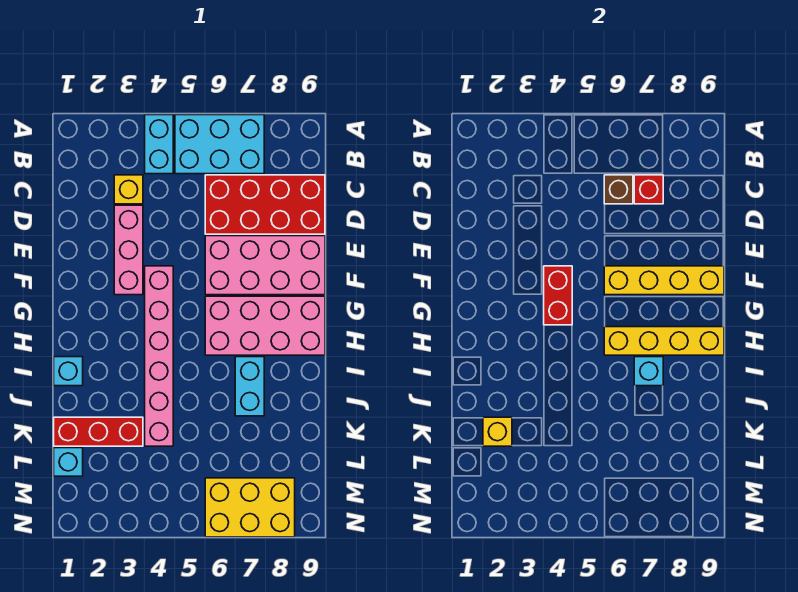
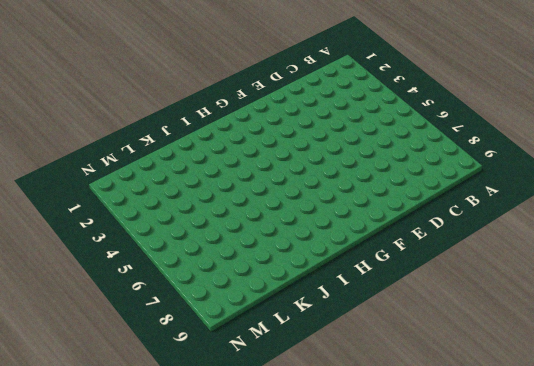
none -> cyan brick A4:B4 level 1
none -> cyan brick A5:B7 level 1
none -> yellow brick C3 level 1

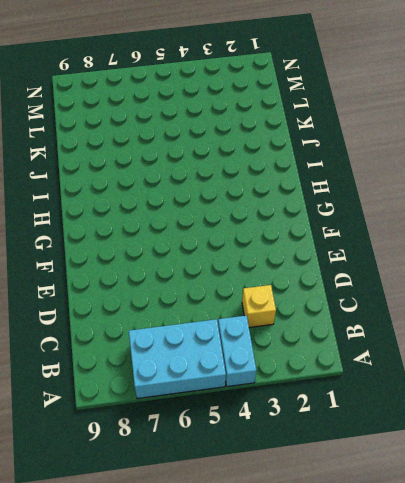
none -> red brick C6:D9 level 1
none -> pink brick D3:F3 level 1
none -> pink brick E6:F9 level 1

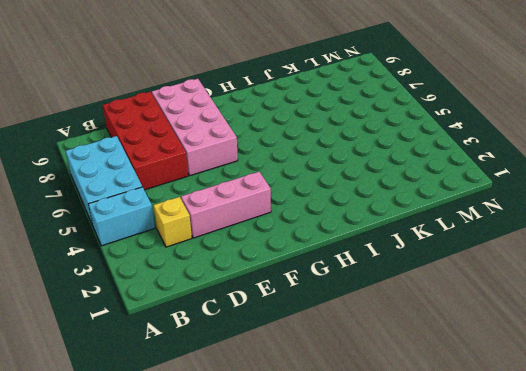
none -> pink brick F4:K4 level 1
none -> pink brick G6:H9 level 1
none -> cyan brick I1 level 1

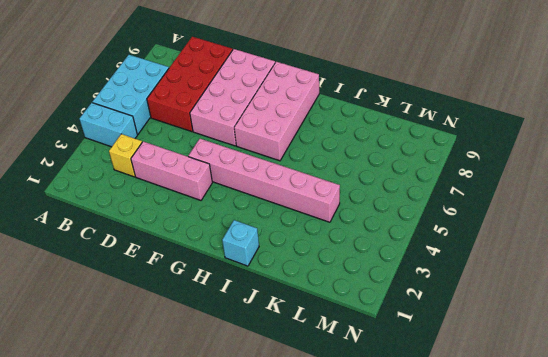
none -> cyan brick I7:J7 level 1
none -> red brick K1:K3 level 1
none -> cyan brick L1 level 1

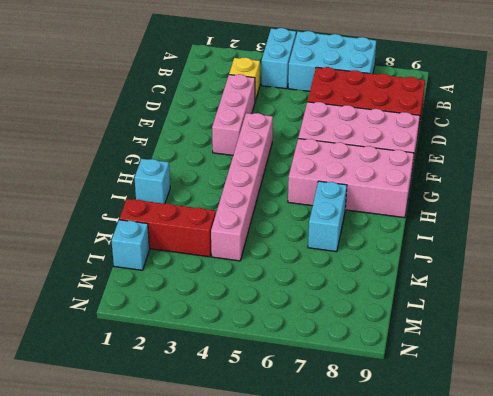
none -> yellow brick M6:N8 level 1
none -> brown brick C6 level 2
none -> red brick C7 level 2

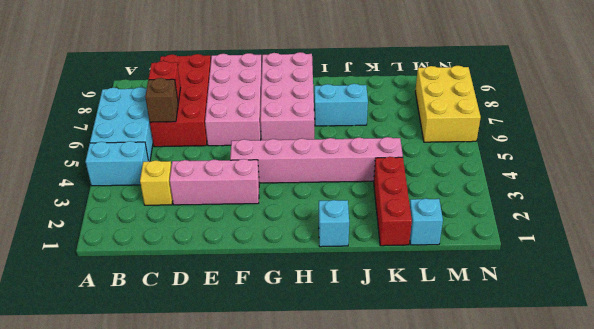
none -> red brick F4:G4 level 2
none -> yellow brick F6:F9 level 2
none -> yellow brick H6:H9 level 2

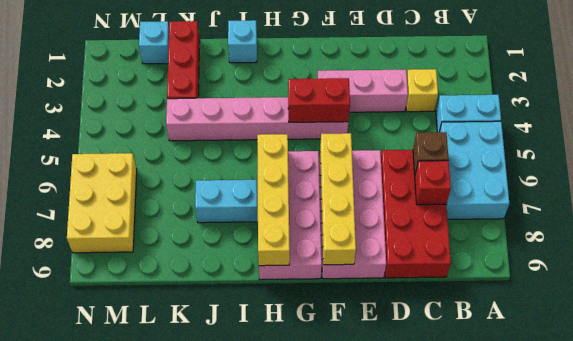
none -> cyan brick I7 level 2
none -> yellow brick K2 level 2

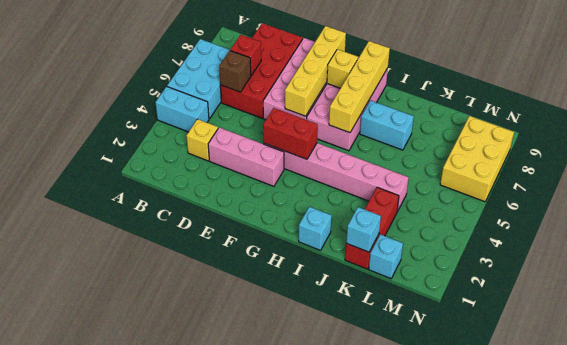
yellow brick G8 level 2 -> yellow brick K2 level 2
cyan brick K1 level 2 -> cyan brick I7 level 2

